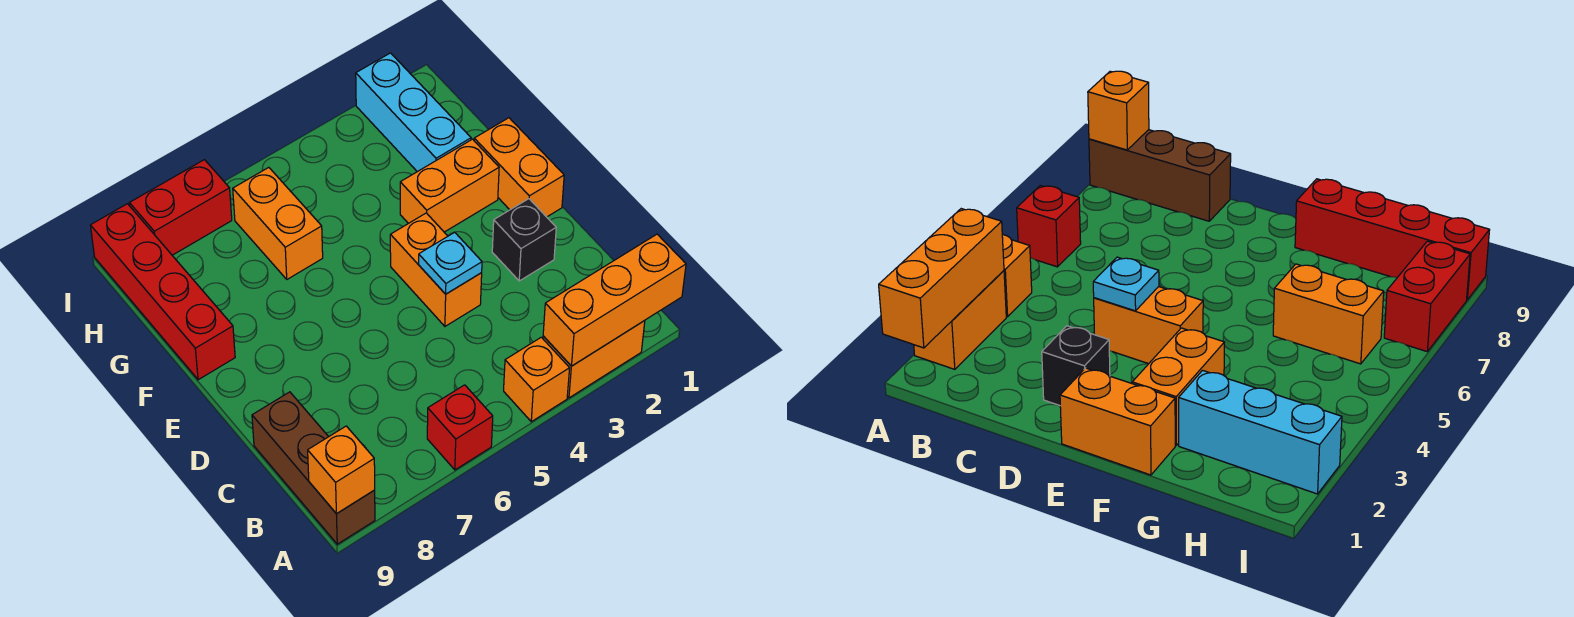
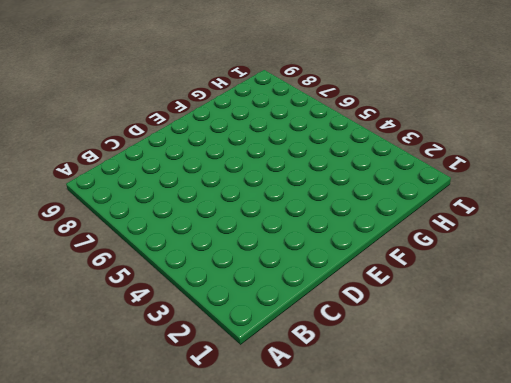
none -> orange brick A2:A3 level 1
none -> orange brick A4 level 1
none -> red brick A6 level 1

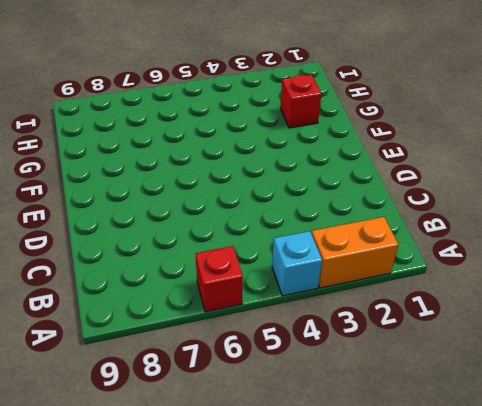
cyan brick A4 level 1 -> orange brick A4 level 1
red brick G2 level 1 -> cyan brick G2:I2 level 1
none -> brown brick A9:C9 level 1
none -> black brick D2 level 1
none -> orange brick D4:E4 level 1

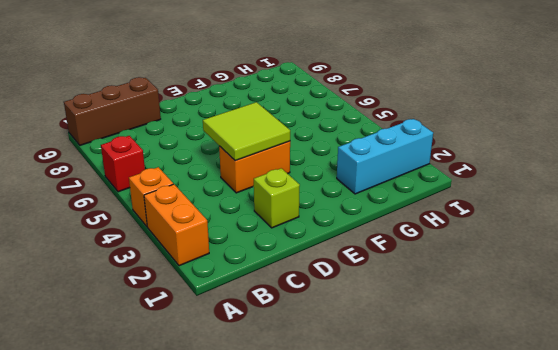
lime brick D2 level 1 -> black brick D2 level 1
lime tile D4:E5 level 2 -> cyan plate D4 level 2
none -> orange brick E1:F1 level 1
none -> orange brick F2:F3 level 1
none -> red brick F9:I9 level 1

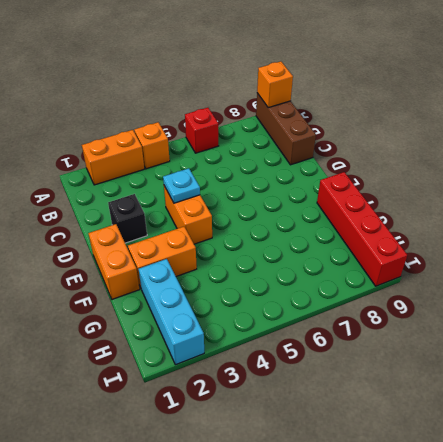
none -> orange brick G6:H6 level 1
none -> red brick I7:I8 level 1
none -> orange brick A1:A3 level 2

